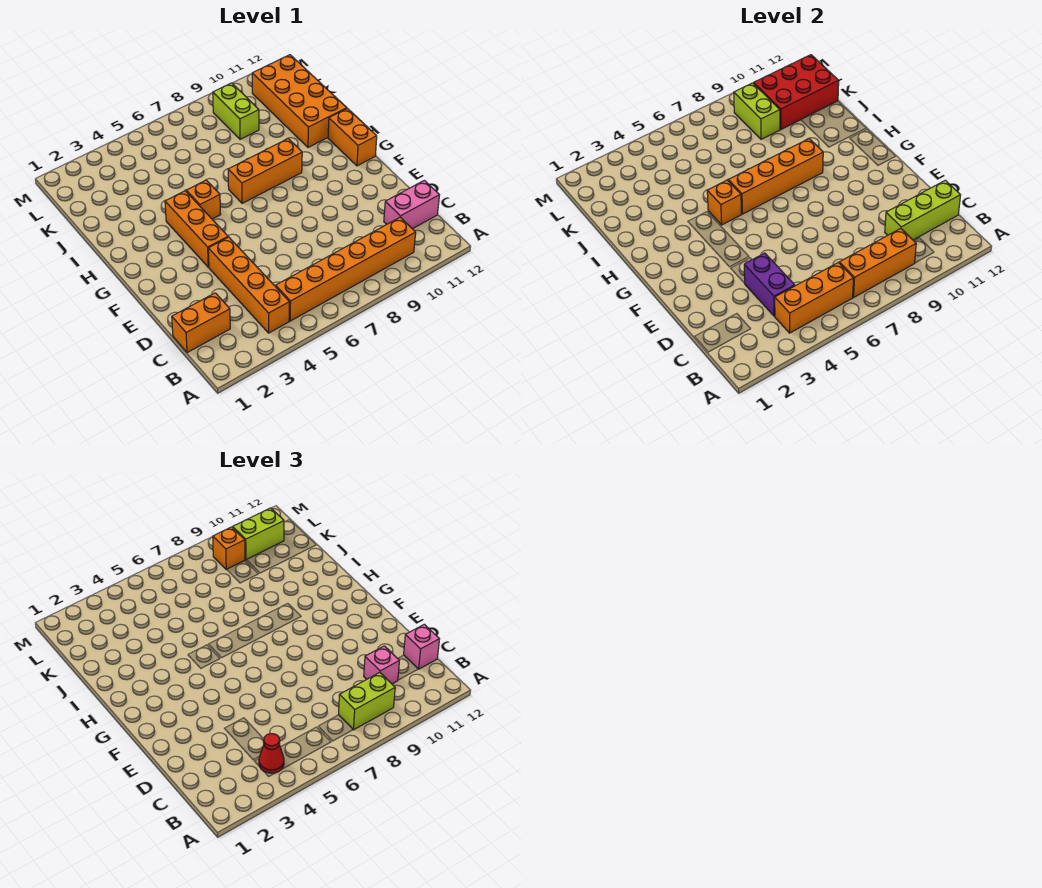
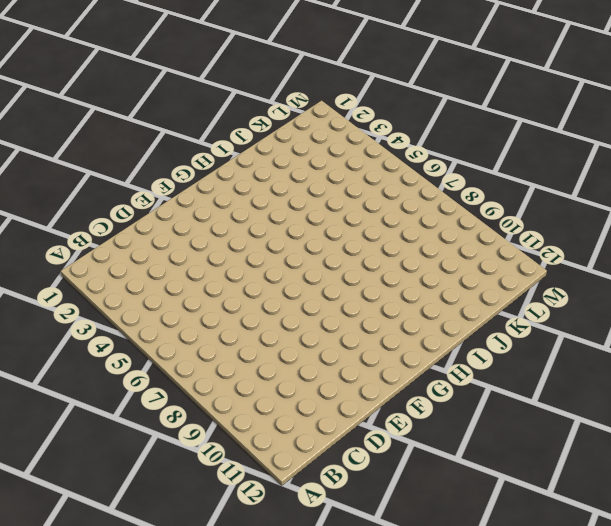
none -> orange brick B4:E4 level 1
none -> orange brick B5:B10 level 1
none -> orange brick C1:C2 level 1

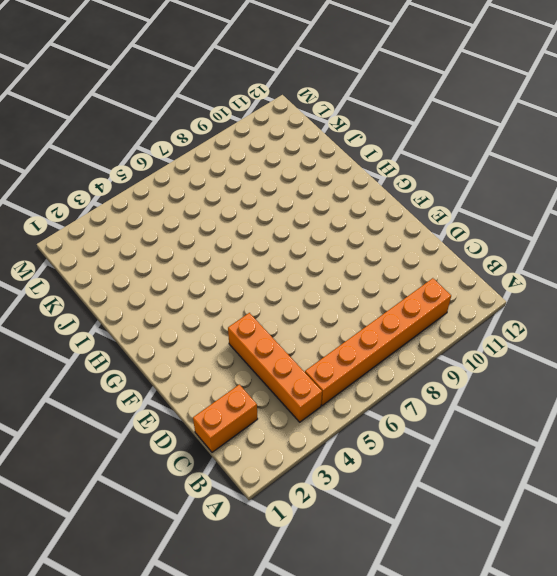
none -> pink brick C11:C12 level 1
none -> orange brick F4:H4 level 1
none -> orange brick G12:H12 level 1

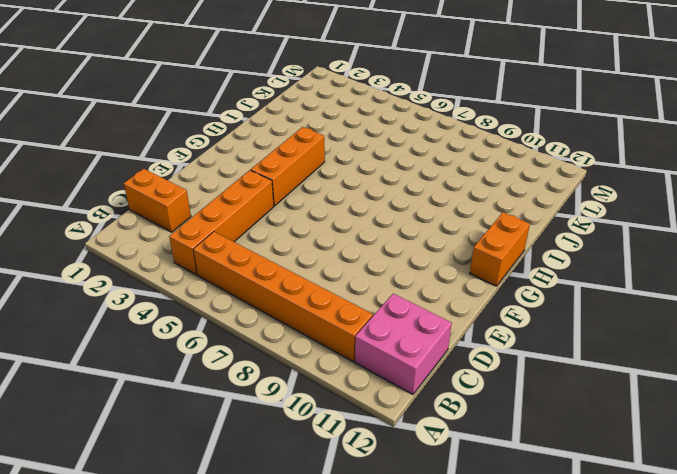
pink brick B11:C12 level 1 -> pink brick C11:C12 level 1
none -> orange brick H5 level 1
none -> orange brick H7:H9 level 1
none -> orange brick I11:L12 level 1

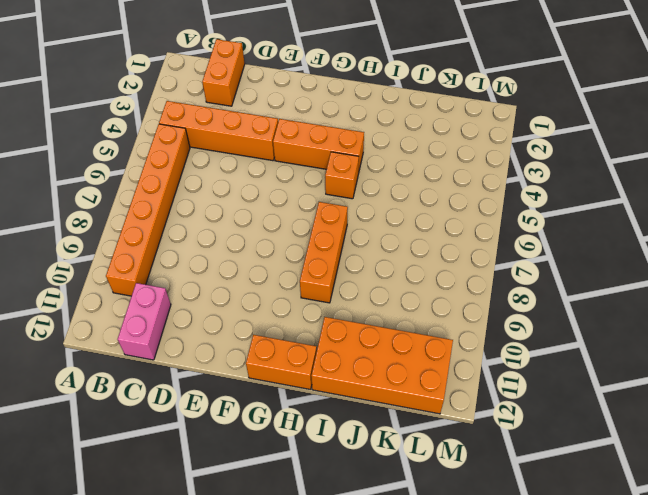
none -> lime brick K9:L9 level 1
none -> orange brick B4:B6 level 2
none -> orange brick B7:B9 level 2

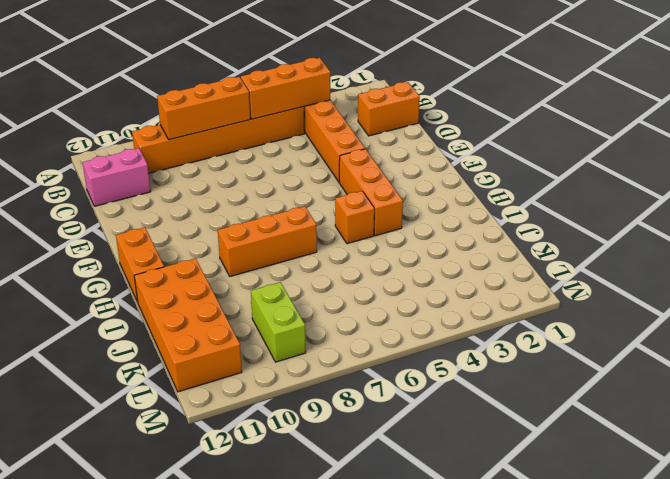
none -> purple brick C4:D4 level 2
none -> lime brick C10:C12 level 2
none -> orange brick H5 level 2

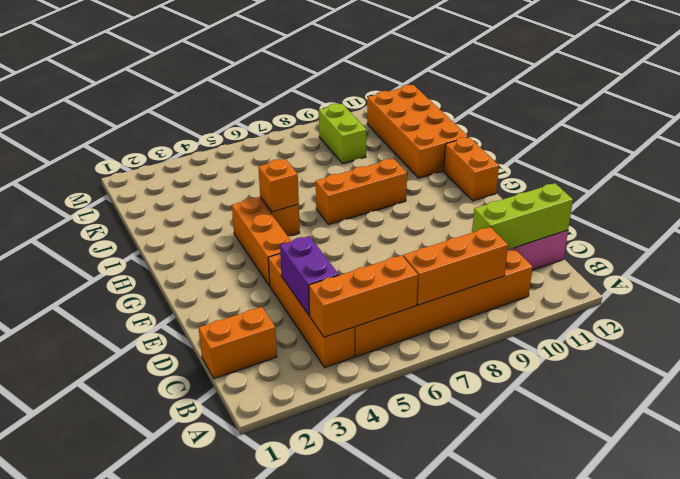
none -> orange brick H6:H9 level 2
none -> lime brick K9:L9 level 2
none -> red brick K10:L12 level 2

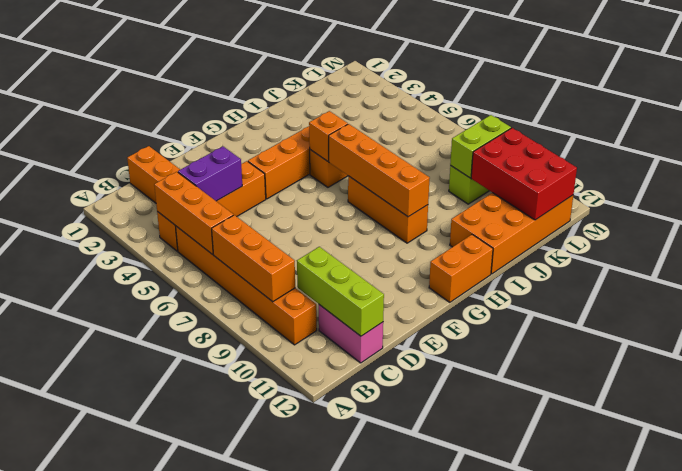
none -> red cone B4 level 3
none -> lime brick B8:B9 level 3
none -> pink brick C10 level 3

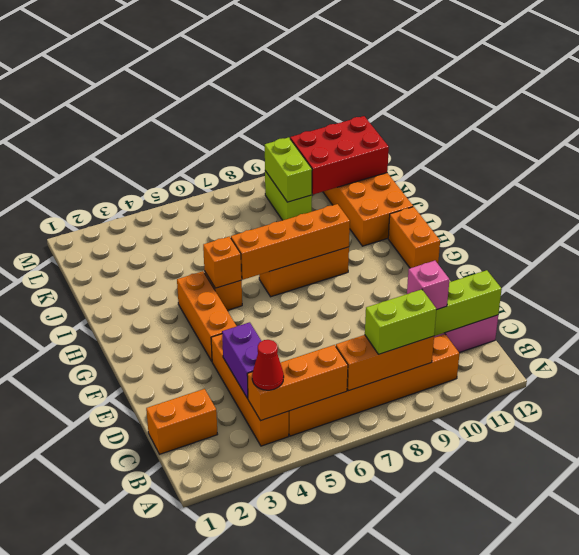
none -> pink brick C12 level 3
none -> orange brick L9 level 3
none -> lime brick L10:L11 level 3

